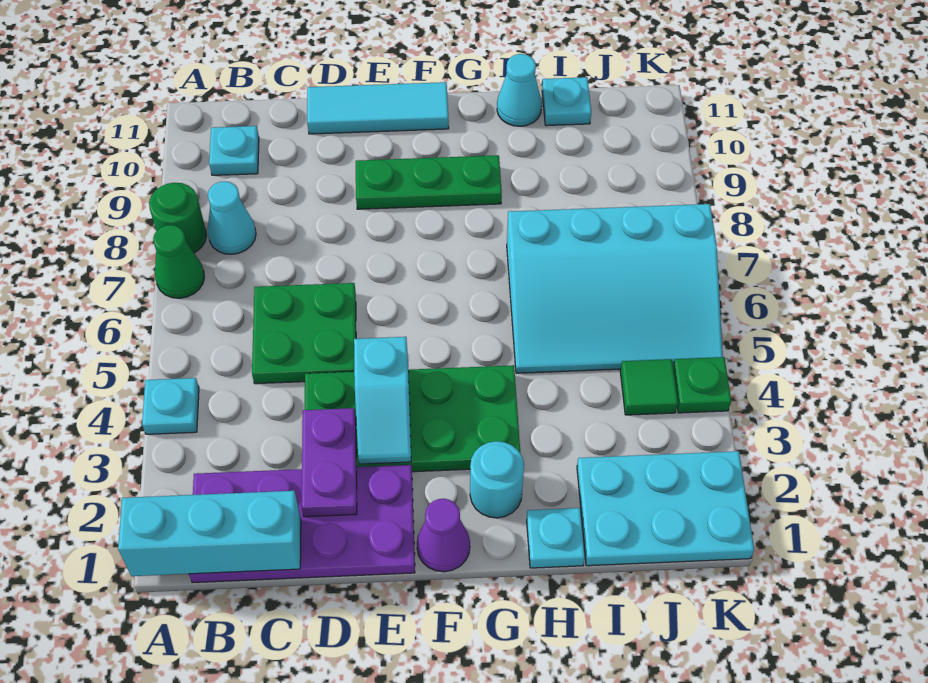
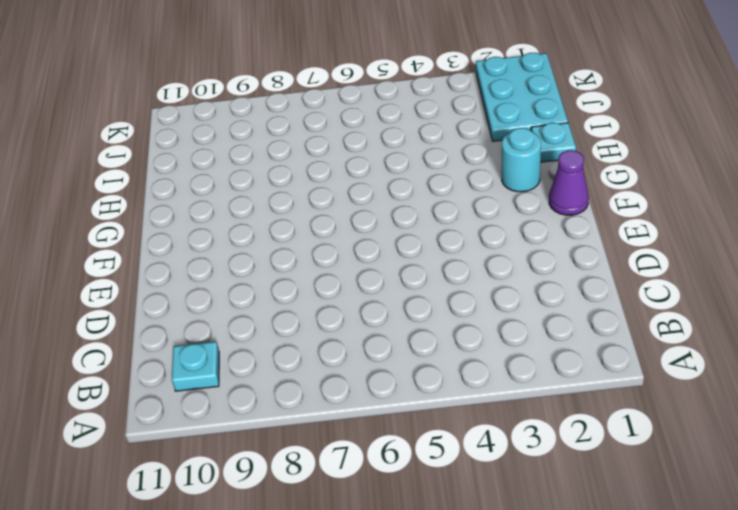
none -> cyan plate A4 level 1
none -> green cone A7 level 1
none -> green round brick A8 level 1

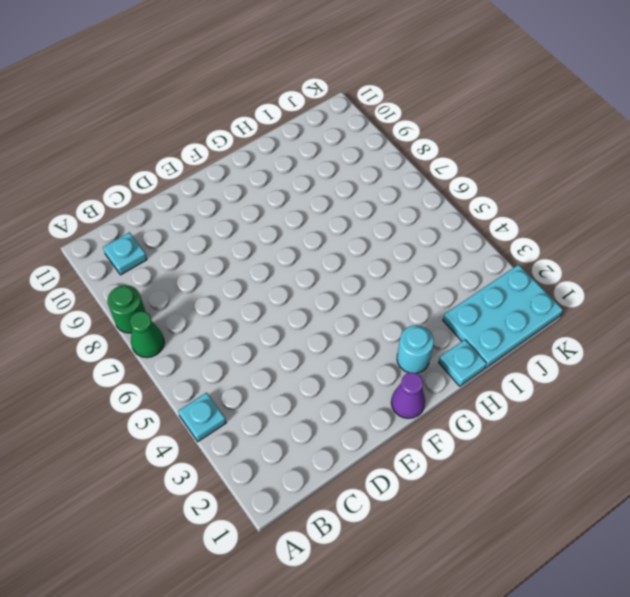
none -> purple plate B1:E2 level 1
none -> cyan cone B8 level 1
none -> green plate C5:D6 level 1

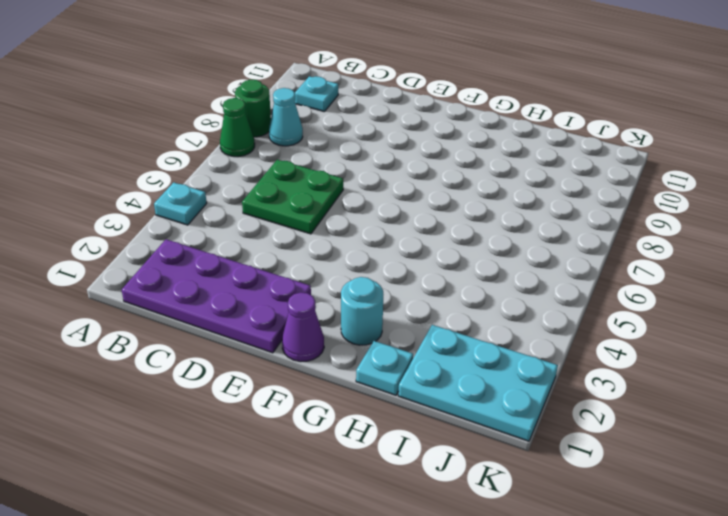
none -> green plate D3:G4 level 1
none -> cyan tile D11:F11 level 1
none -> green plate E9:G9 level 1

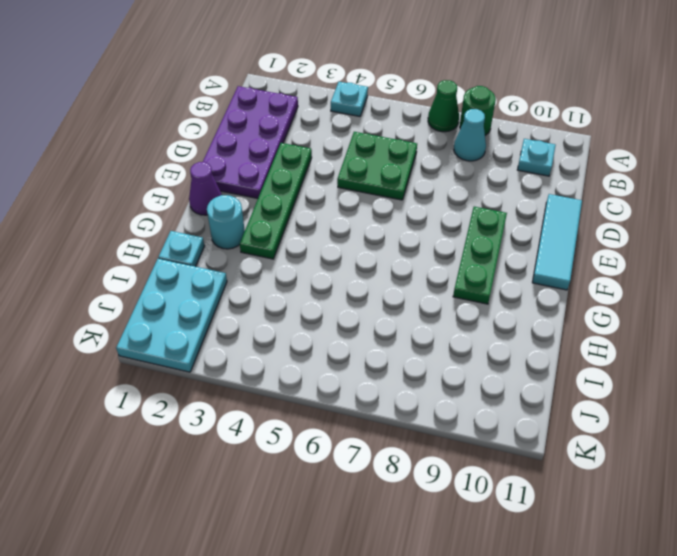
green plate D3:G3 level 1 -> green plate D3:G4 level 1
none -> cyan slope H5:K7 level 1 top 7
none -> cyan cone H11 level 1
none -> cyan plate I11 level 1

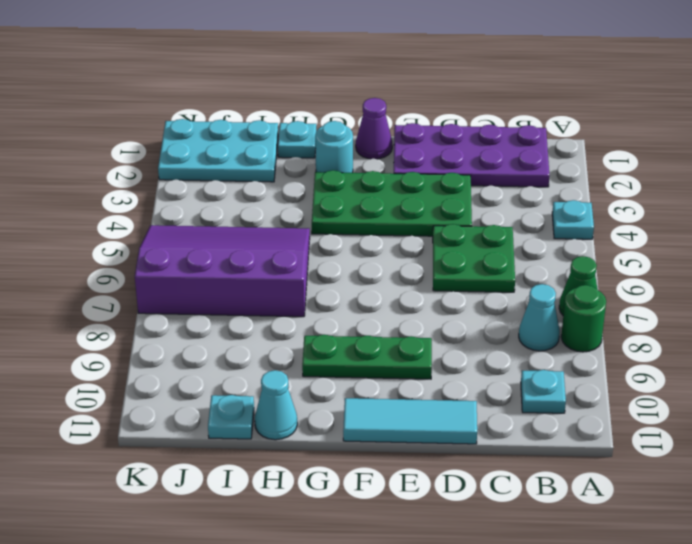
purple slope H5:K7 level 1 top 7 -> cyan slope H5:K7 level 1 top 7
none -> green tile J4 level 1
none -> green plate K4 level 1
none -> cyan brick A1:C1 level 2

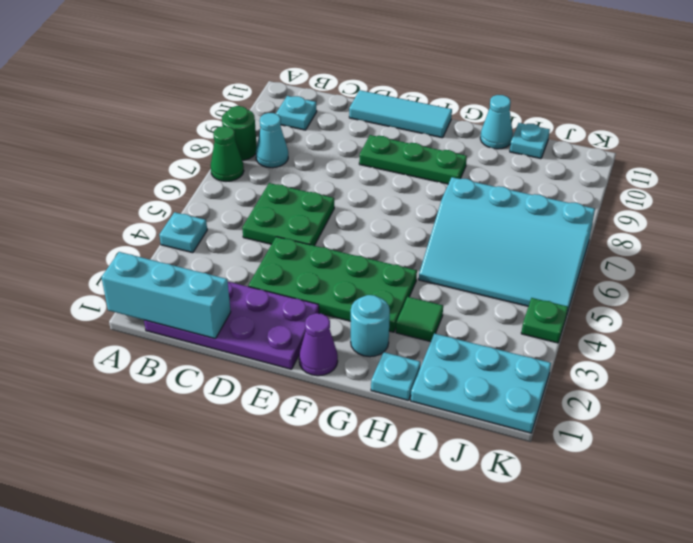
green tile H3 level 1 -> green tile J4 level 1
none -> purple plate D2:D3 level 2
none -> cyan slope E3:E4 level 2 top 4

